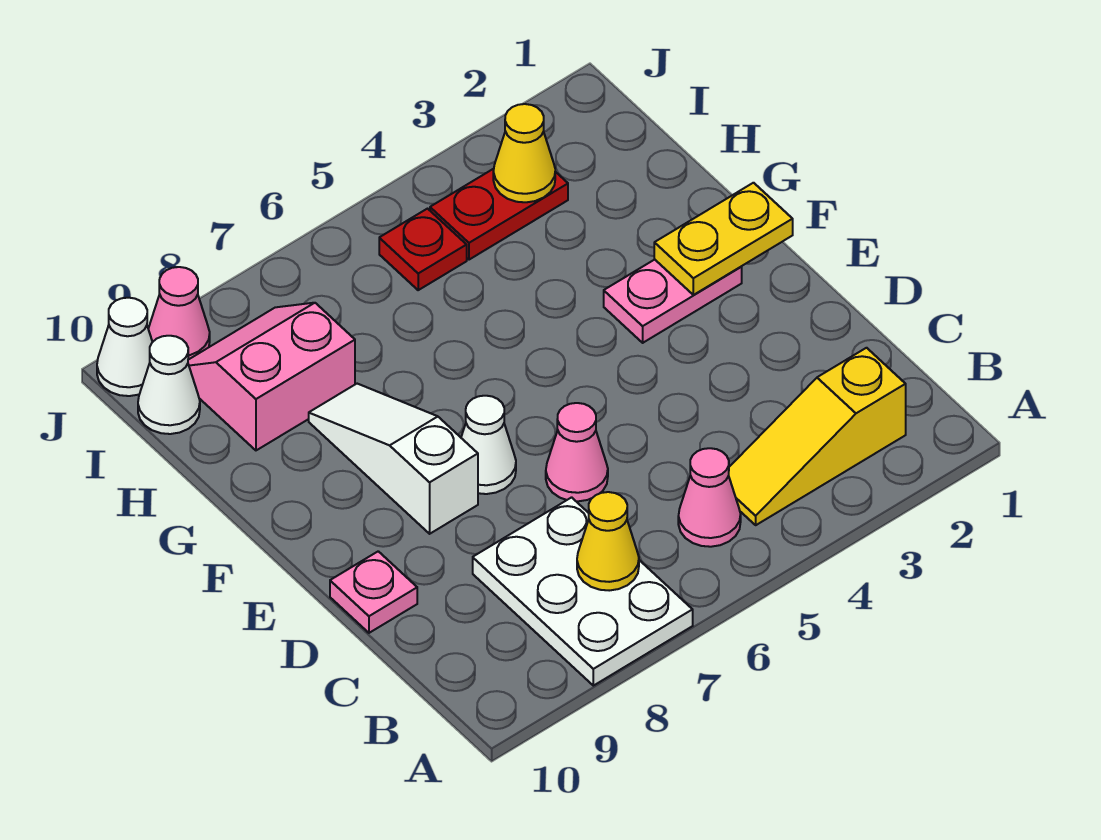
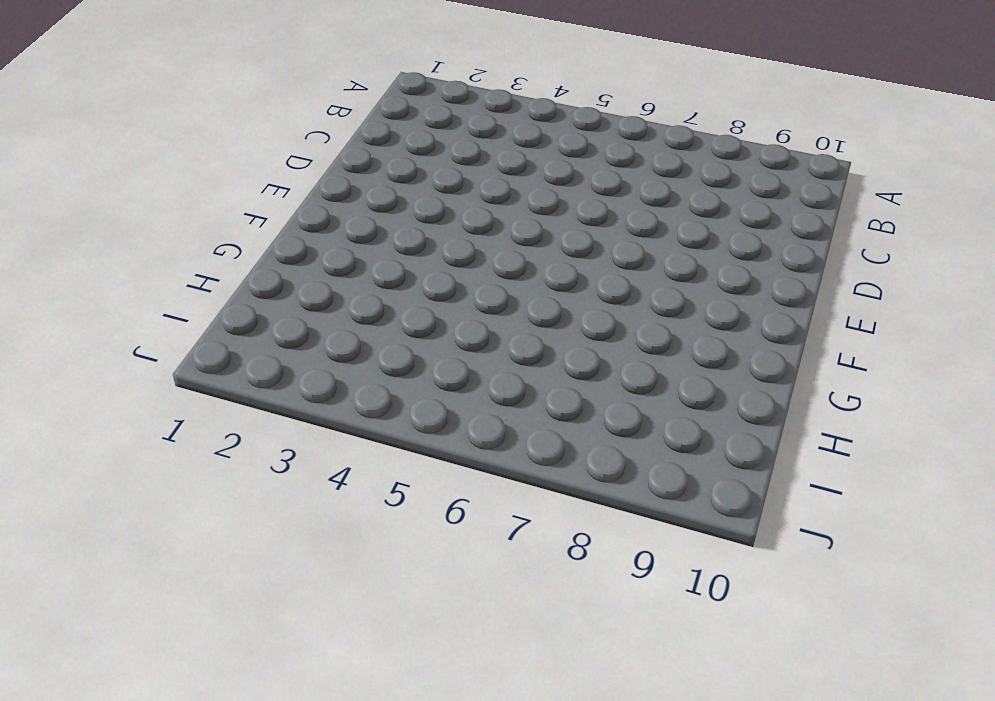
none -> white plate A7:C8 level 1
none -> yellow slope B2:B4 level 1 top 2
none -> pink cone B5 level 1

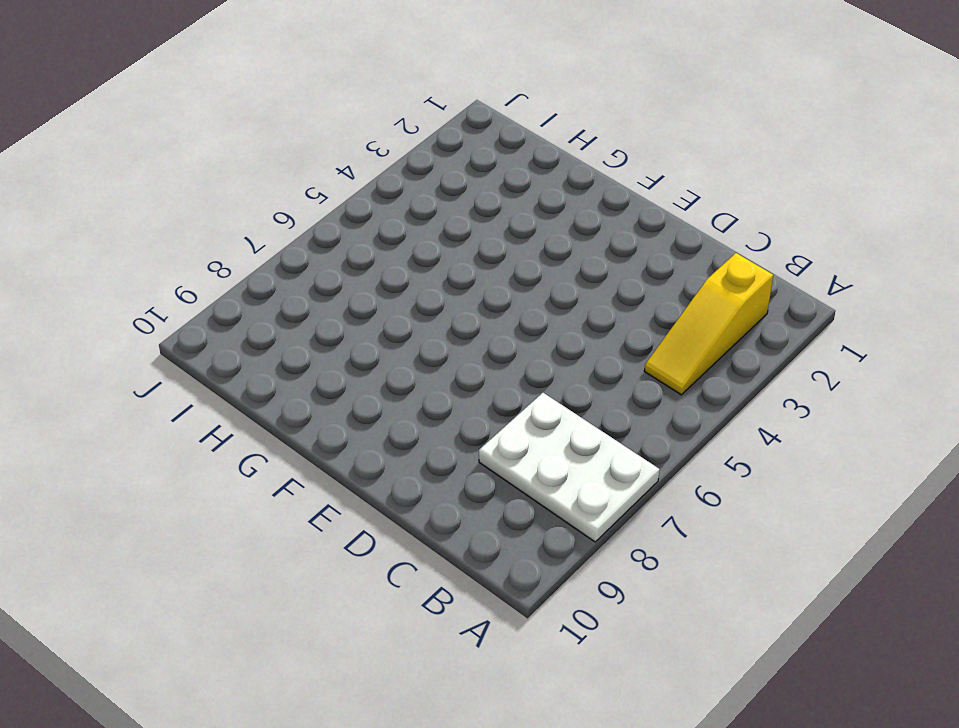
none -> pink cone B5 level 1
none -> pink cone D6 level 1
none -> pink plate D10 level 1

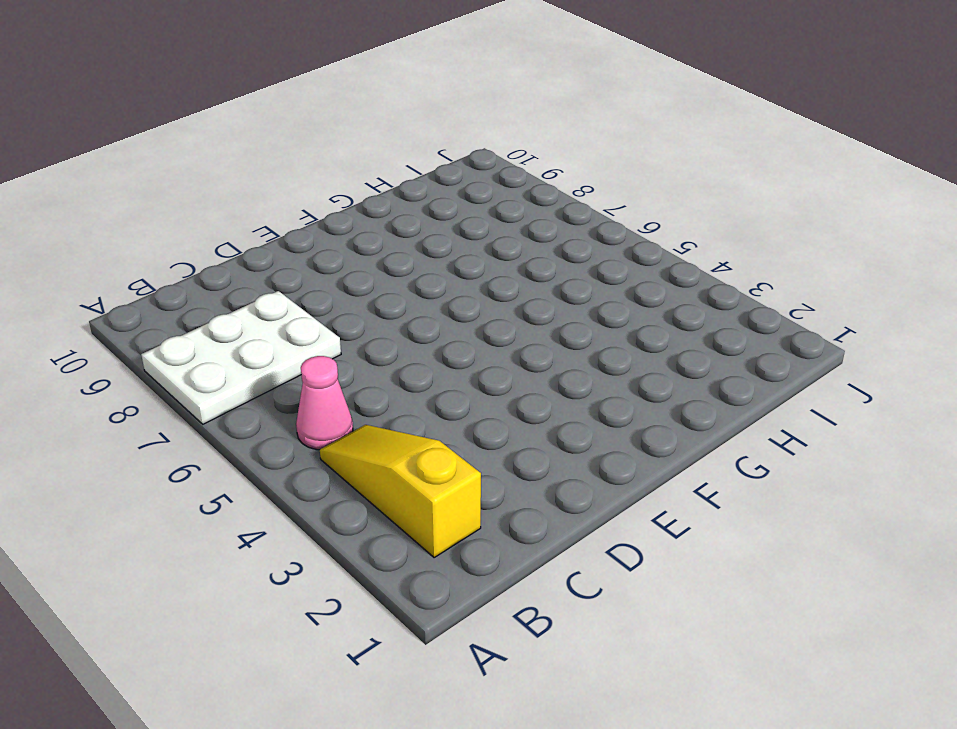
none -> pink cone D6 level 1
none -> pink plate D10 level 1
none -> white cone E7 level 1

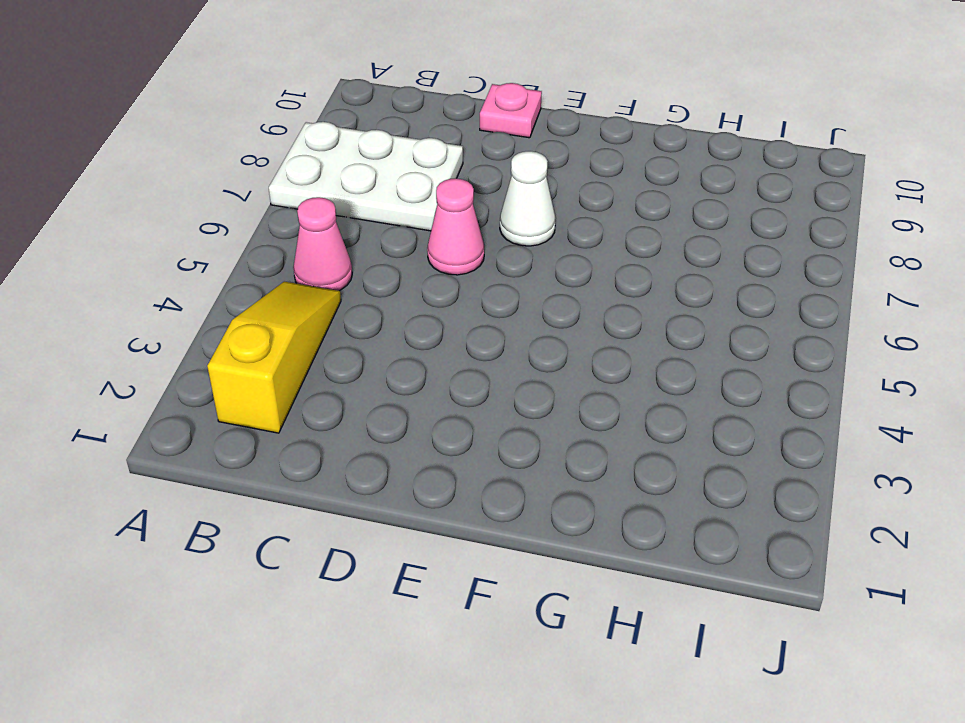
none -> white slope E8:G8 level 1 top E
none -> pink plate F2:F3 level 1
none -> pink slope H8:I9 level 1 top H

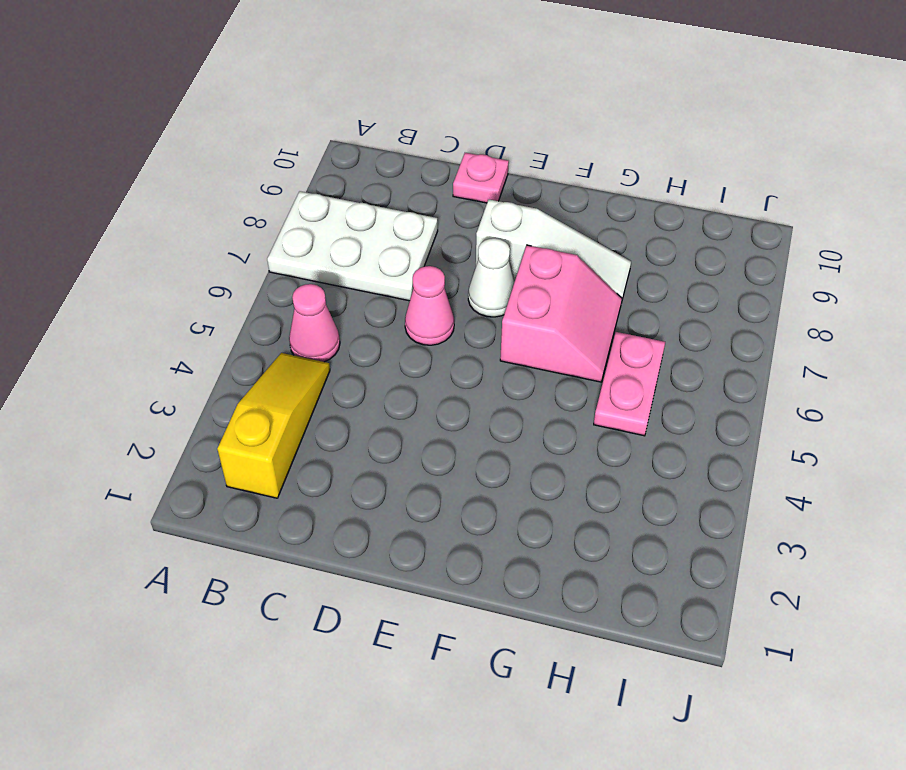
pink slope F6:G7 level 1 top F -> pink slope H8:I9 level 1 top H
pink plate H5:H6 level 1 -> pink plate F2:F3 level 1
none -> red plate I3:I4 level 1
none -> red plate I5 level 1
none -> white cone I10 level 1

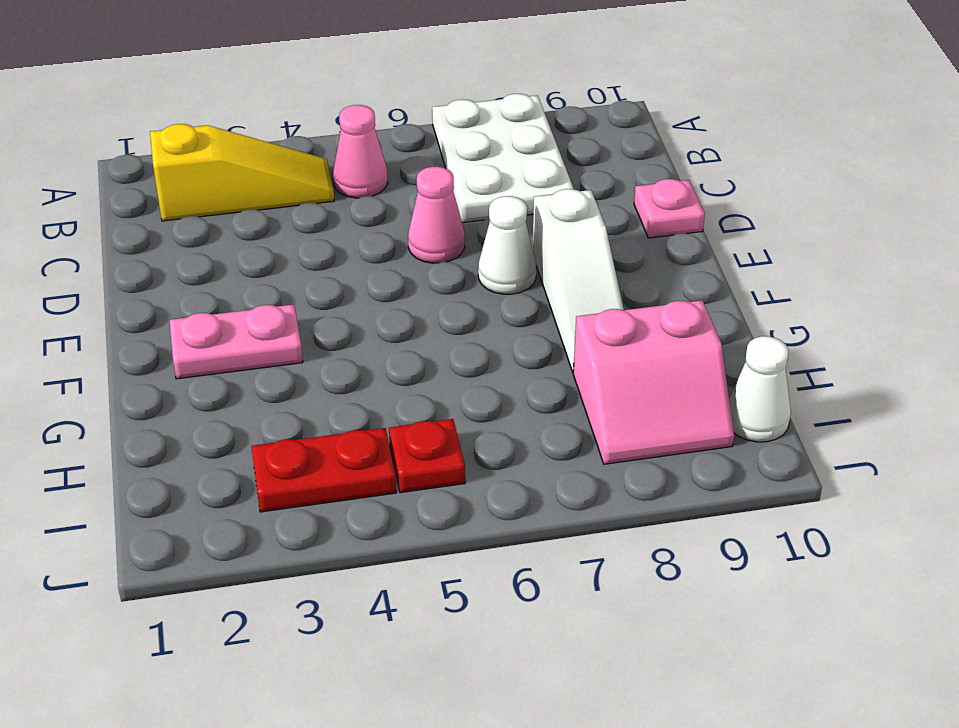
none -> pink cone J9 level 1
none -> white cone J10 level 1
none -> yellow cone B7 level 2

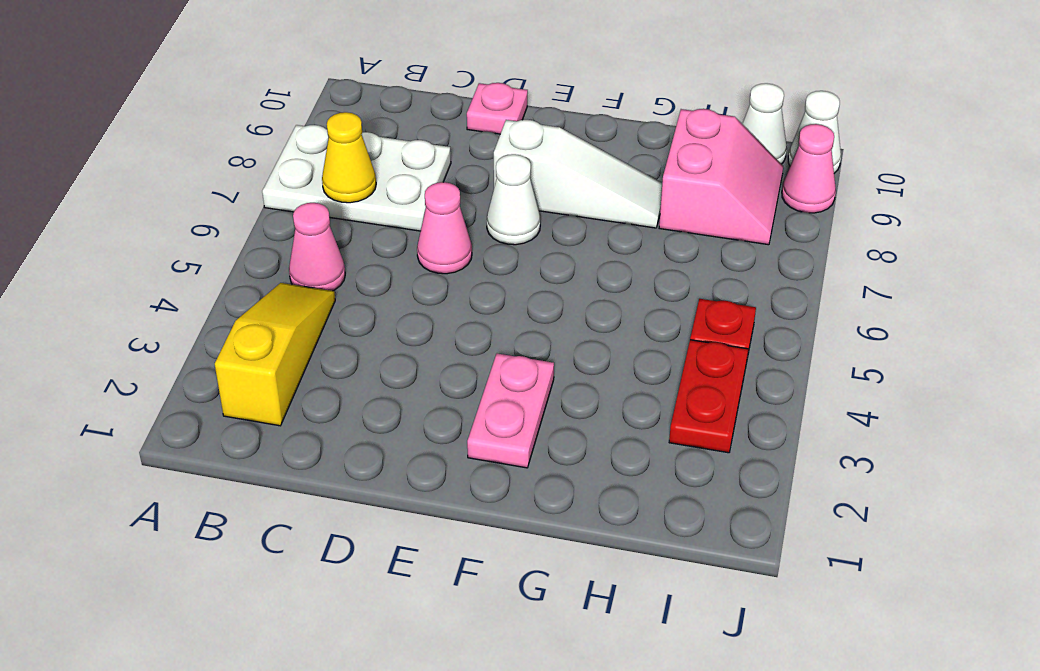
none -> yellow plate F1:F2 level 2
none -> yellow cone I3 level 2

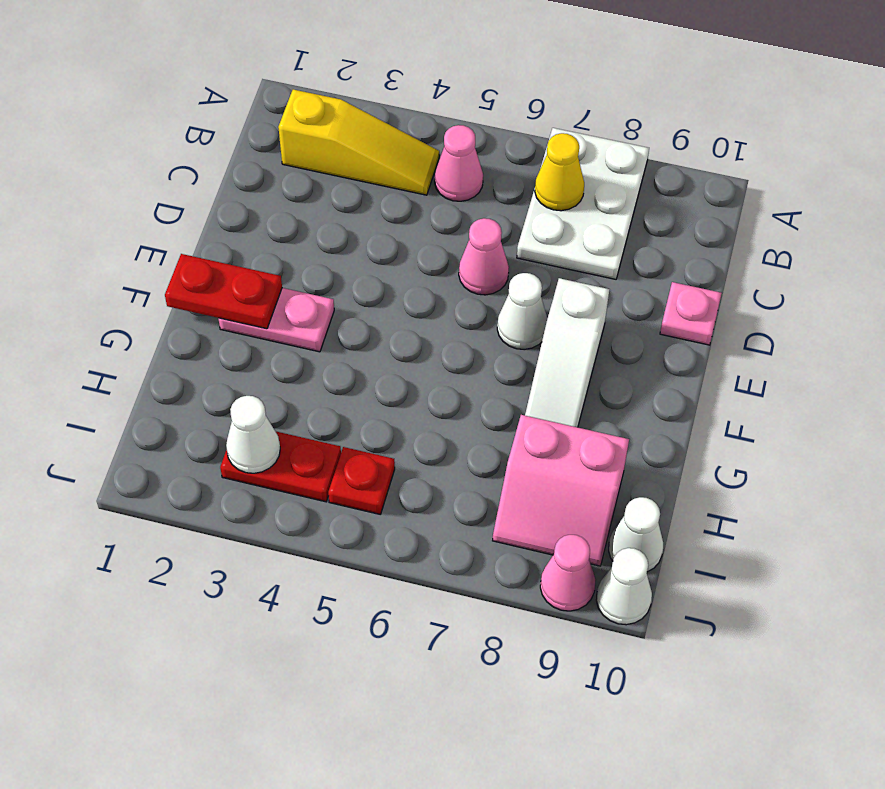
red plate F1:F2 level 2 -> yellow plate F1:F2 level 2
white cone I3 level 2 -> yellow cone I3 level 2

